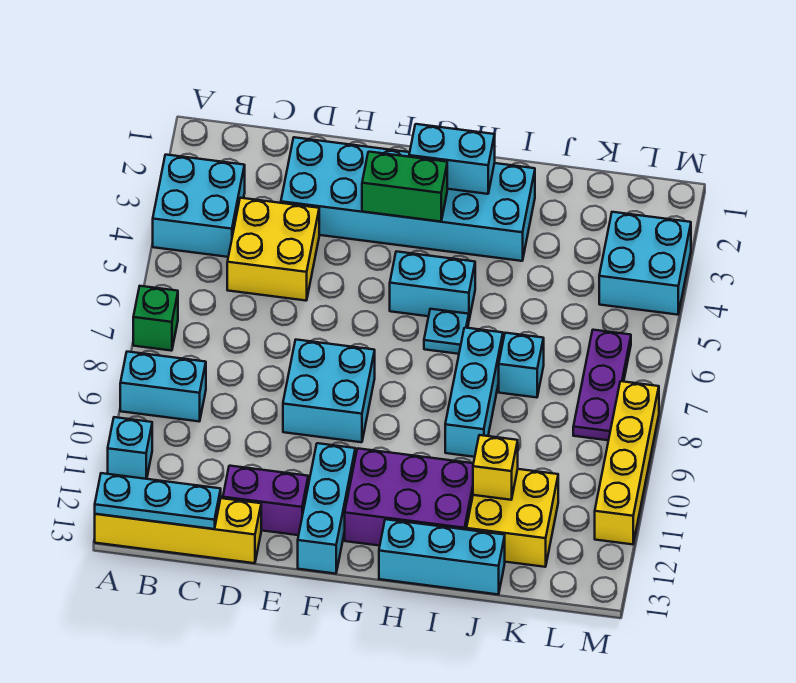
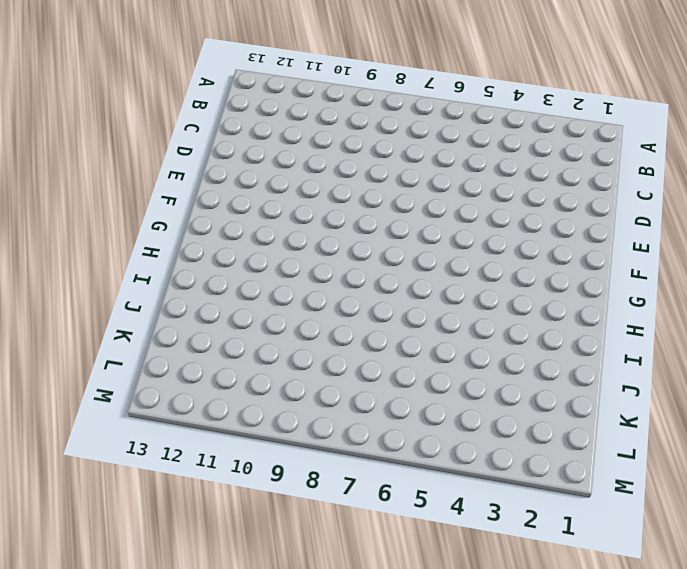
none -> cyan brick A3:B4 level 1
none -> green brick A7 level 1
none -> cyan brick A9:B9 level 1

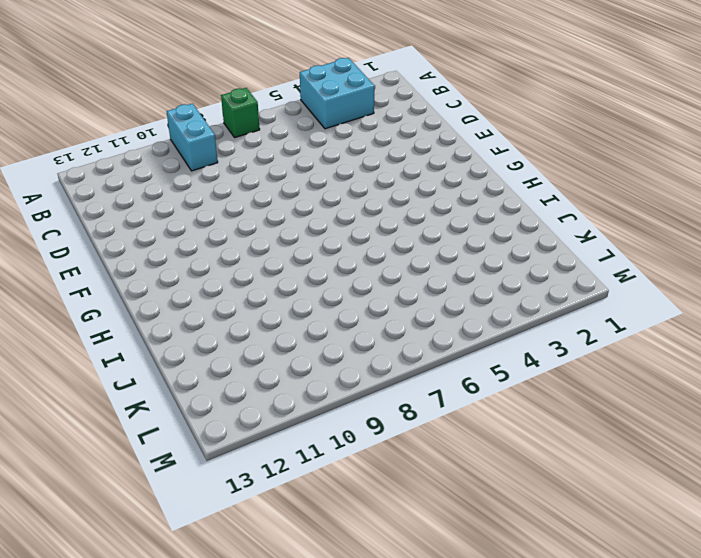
none -> cyan brick A11 level 1
none -> yellow brick A13:D13 level 1
none -> yellow brick C4:D5 level 1

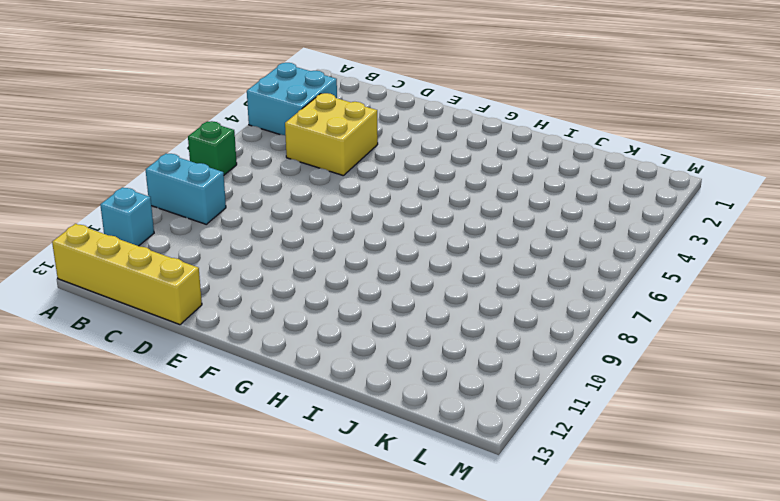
none -> cyan brick D2:I3 level 1
none -> purple brick D12:E12 level 1
none -> cyan brick E8:F9 level 1

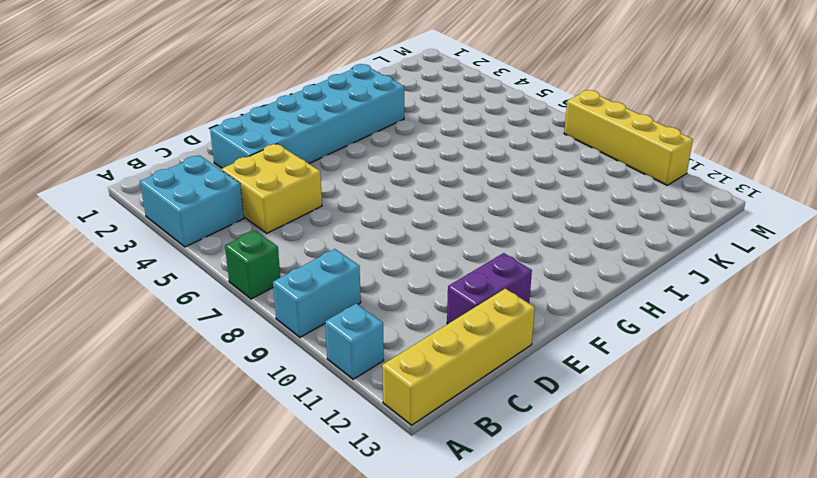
none -> cyan brick E8:F9 level 1
none -> cyan brick F11:F13 level 1
none -> cyan brick G5:H5 level 1

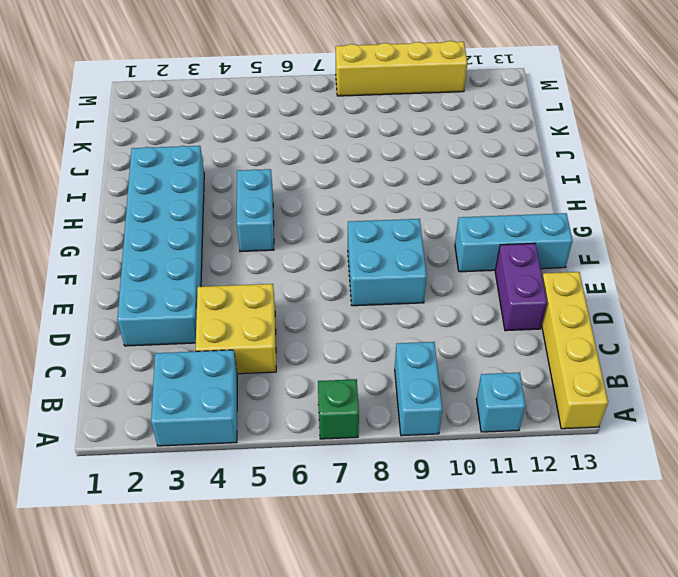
none -> purple brick G11:I12 level 1
none -> cyan plate H6 level 1
none -> cyan brick H13:J13 level 1

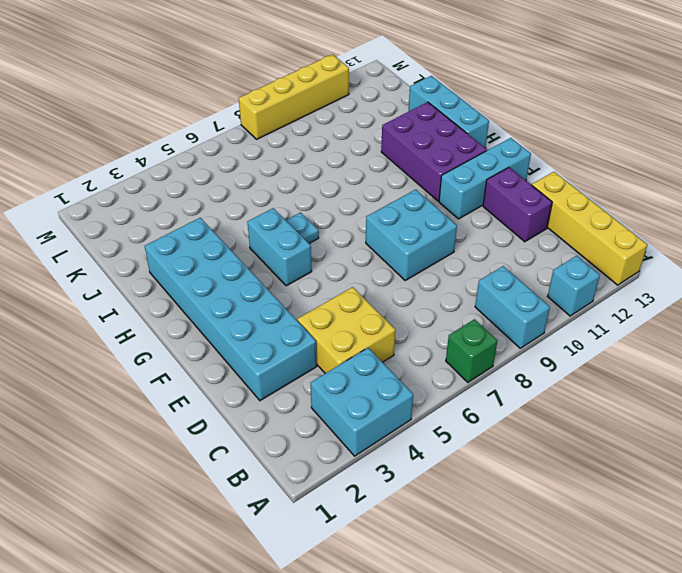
none -> cyan brick I7:I9 level 1
none -> cyan brick J7 level 1
none -> yellow brick J11:K12 level 1

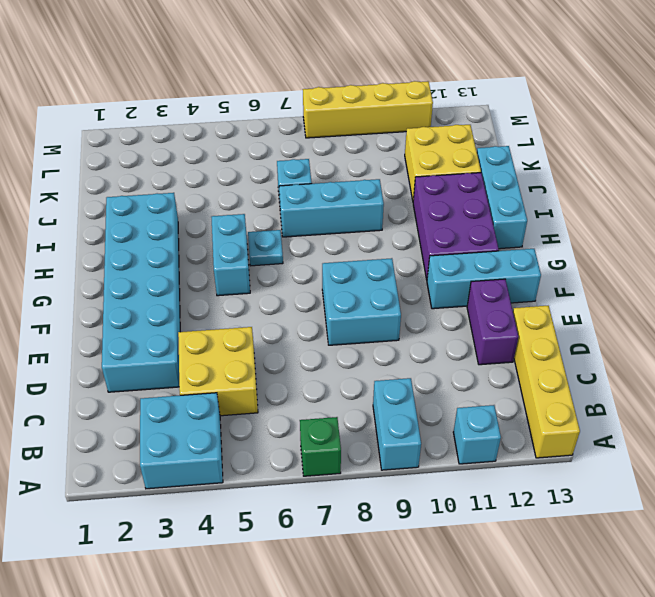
none -> cyan brick L3:M4 level 1
none -> purple plate L6:L8 level 1
none -> cyan plate A13:C13 level 2

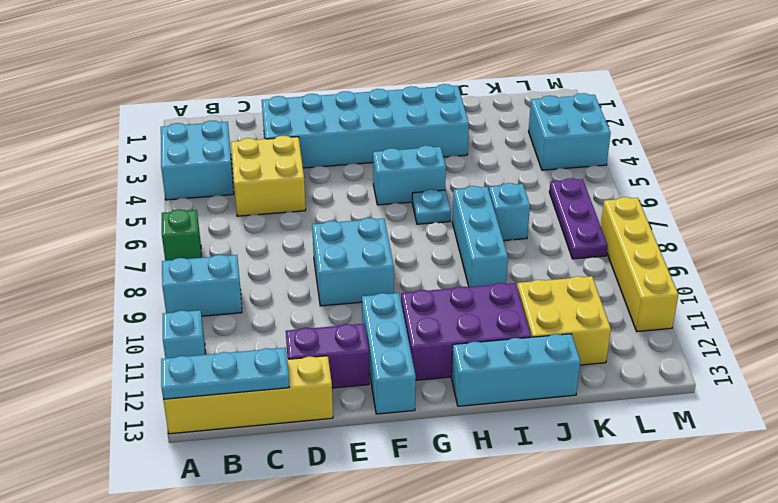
none -> green brick F3:G3 level 2
none -> cyan brick G2:H2 level 2
none -> yellow brick J11 level 2

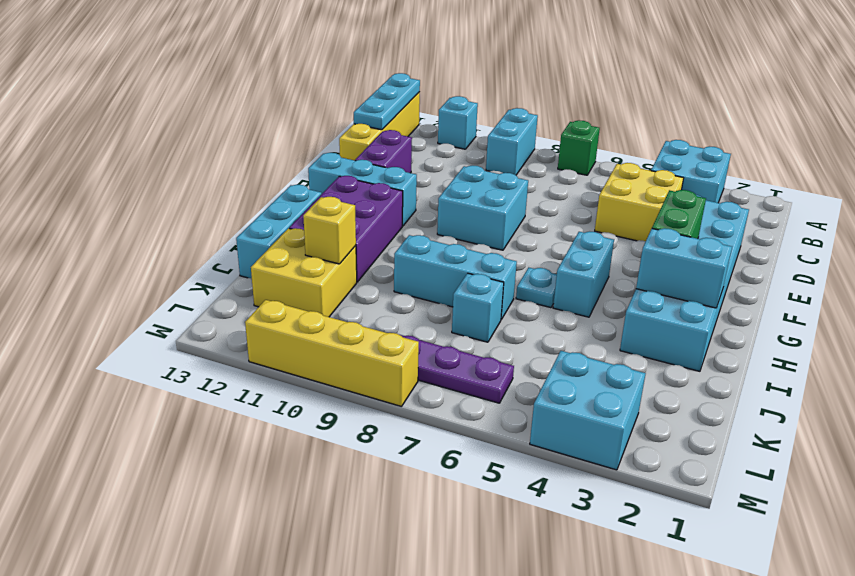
cyan brick H2:H3 level 2 -> cyan brick G2:H2 level 2

